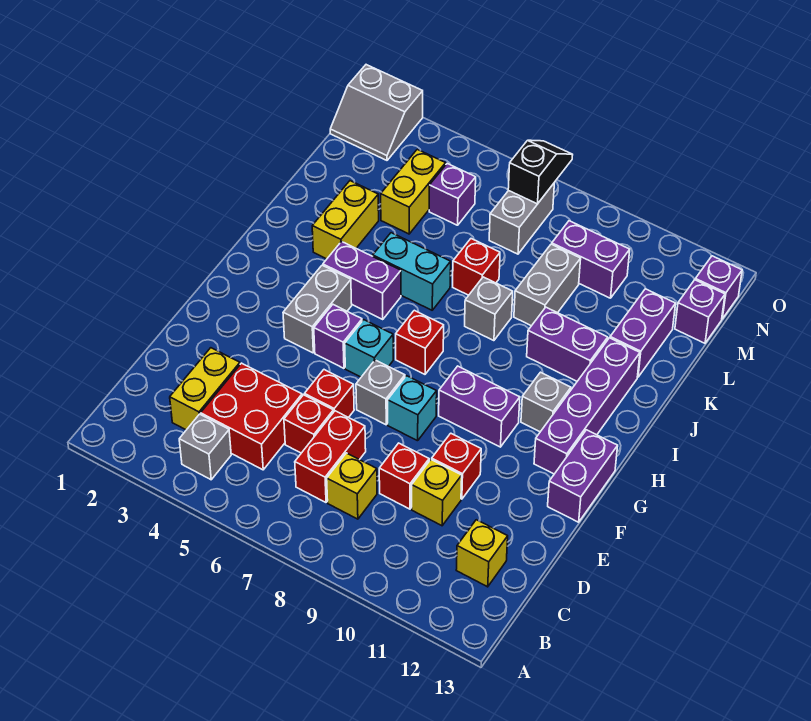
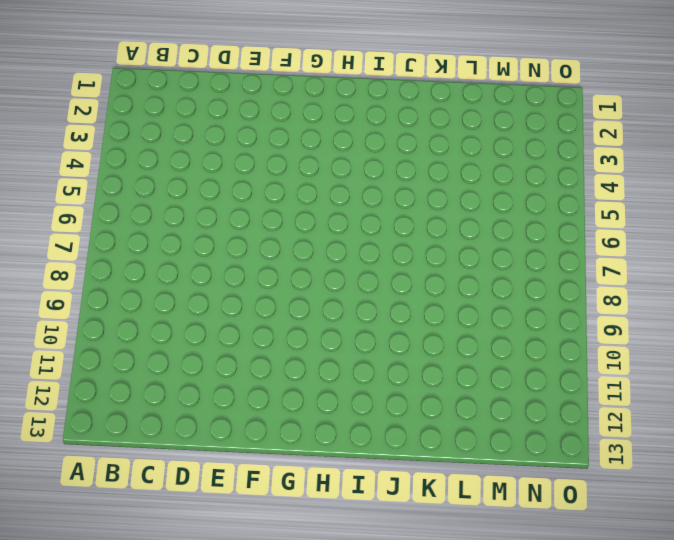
none -> grey brick B4 level 1
none -> yellow brick C3:D3 level 1
none -> red brick C4:D5 level 1
none -> red brick C7:D7 level 1

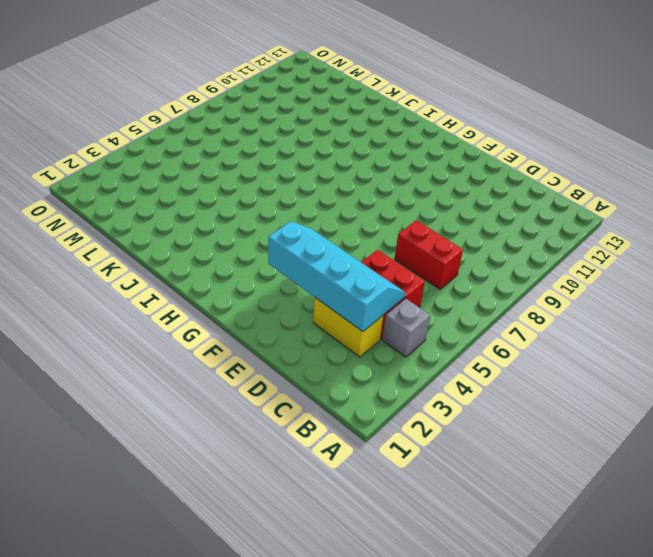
cyan slope C3:F4 level 2 top 3 -> none
none -> yellow brick C8 level 1
none -> yellow brick C12 level 1
none -> red brick D6 level 1
none -> red brick D9 level 1

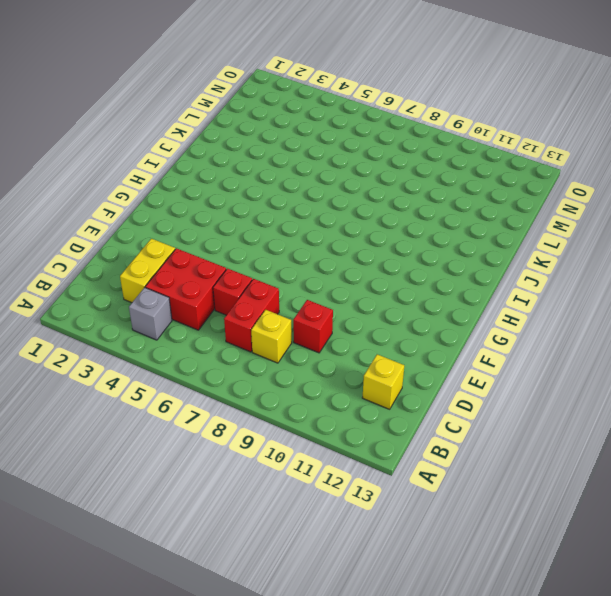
none -> yellow brick D10 level 1
none -> red brick E6 level 1
none -> red brick E10 level 1
none -> grey brick F7 level 1

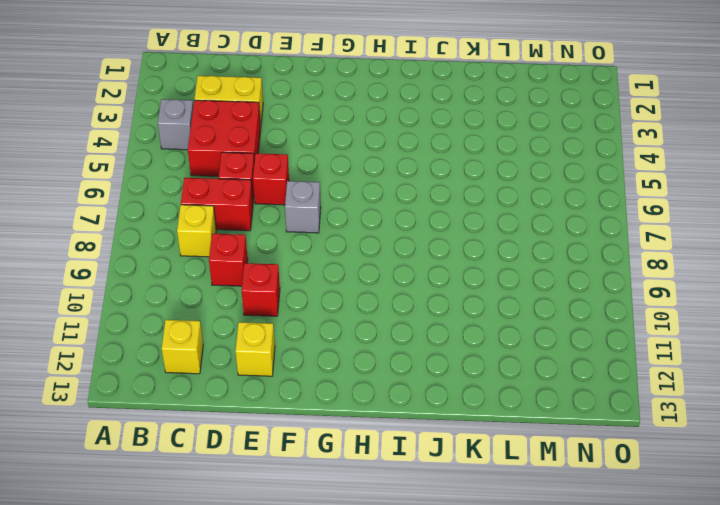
yellow brick E12 level 1 -> yellow brick D10 level 1
none -> cyan brick F8 level 1
none -> purple brick F13:G13 level 1
none -> grey brick G4:H4 level 1
none -> purple brick G5 level 1

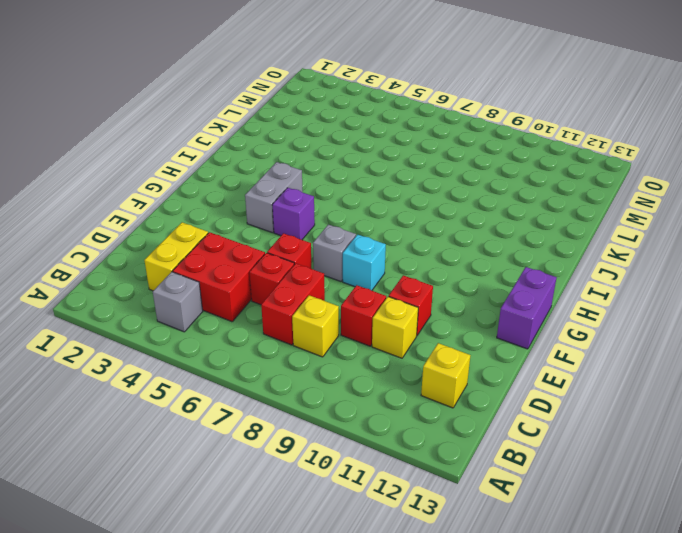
none -> cyan brick G6 level 1
none -> purple brick G9:G10 level 1
none -> purple brick G12:J12 level 1
none -> red brick H7 level 1

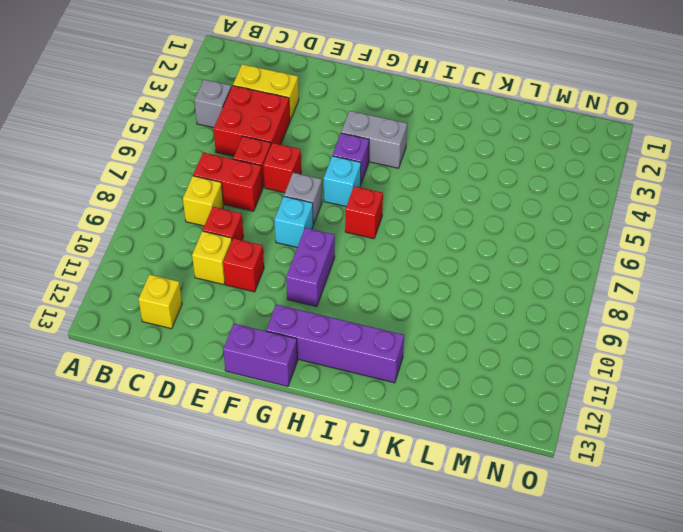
none -> grey brick H11 level 1
none -> purple brick I4:I5 level 1
none -> yellow brick J3:K3 level 1
none -> cyan brick J5:J6 level 1

